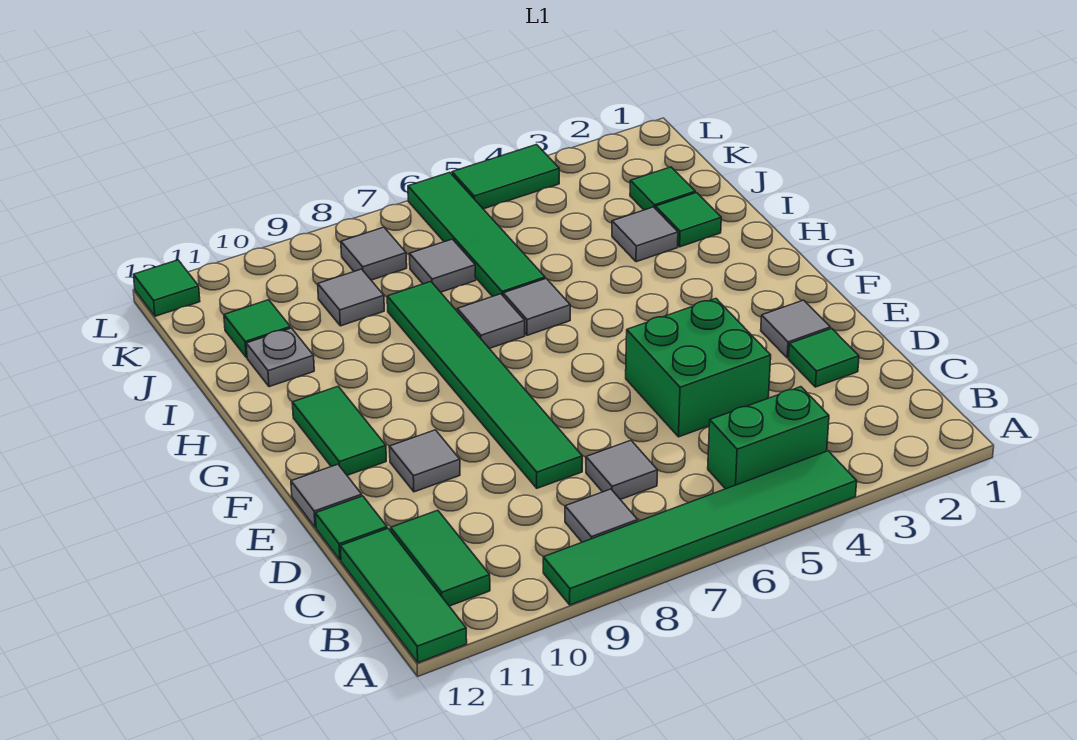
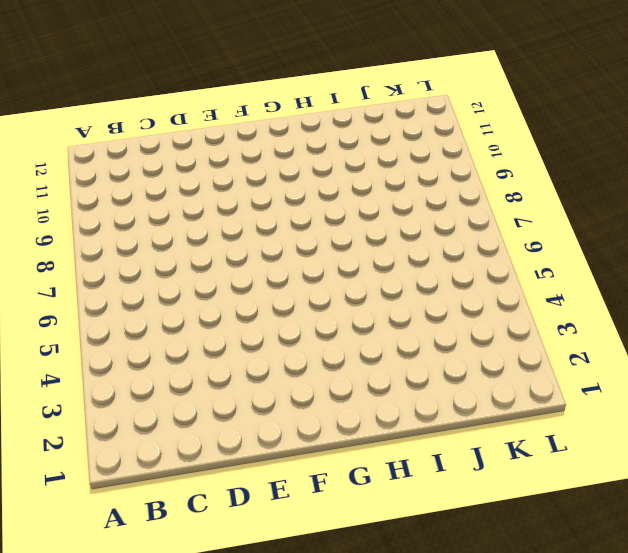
none -> green tile A4:A9 level 1
none -> green tile A12:C12 level 1
none -> green brick B4:B5 level 1

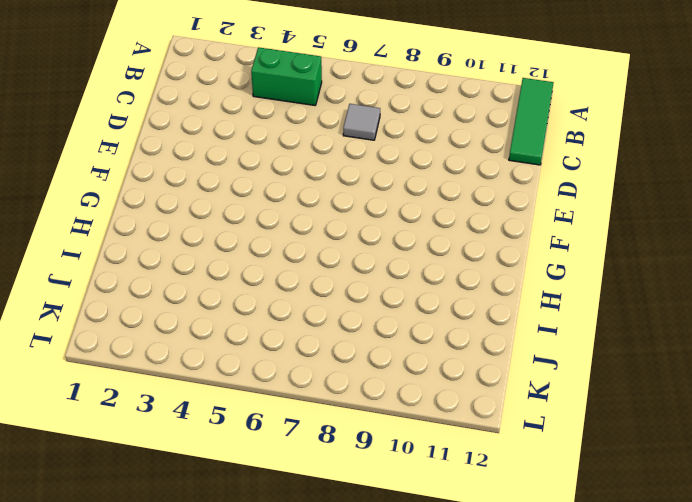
none -> green tile A4:A9 level 1
none -> grey tile B8 level 1
none -> green tile B11:C11 level 1

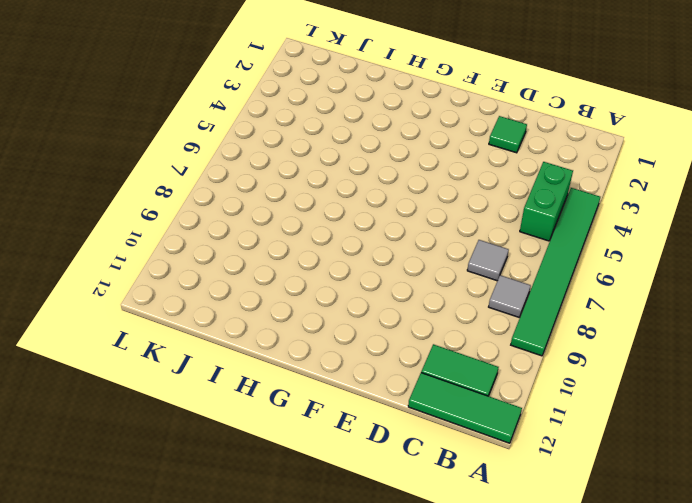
none -> green brick D4:E5 level 1
none -> green tile D8:I8 level 1
none -> green tile D12 level 1

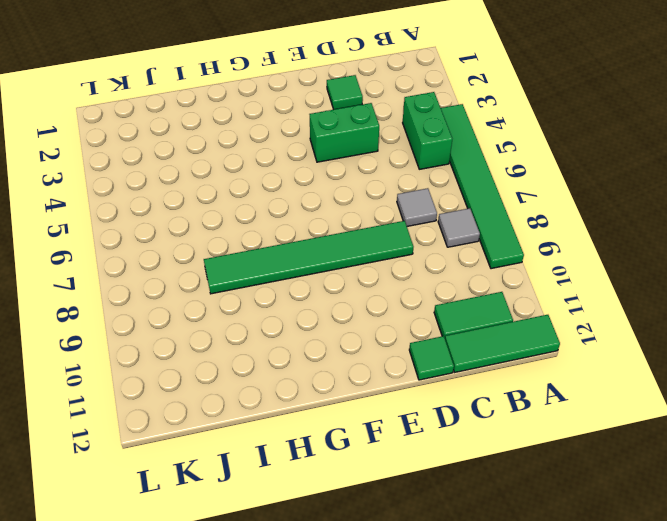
green brick D4:E4 level 1 -> green brick D4:E5 level 1
none -> grey tile E2 level 1
none -> grey tile E10 level 1
none -> grey tile E12 level 1

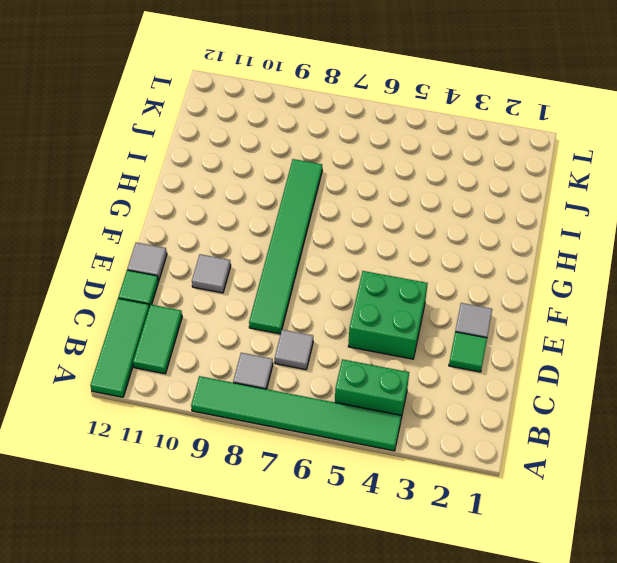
none -> green tile F11:G11 level 1
none -> grey tile H6 level 1
none -> grey tile H7 level 1

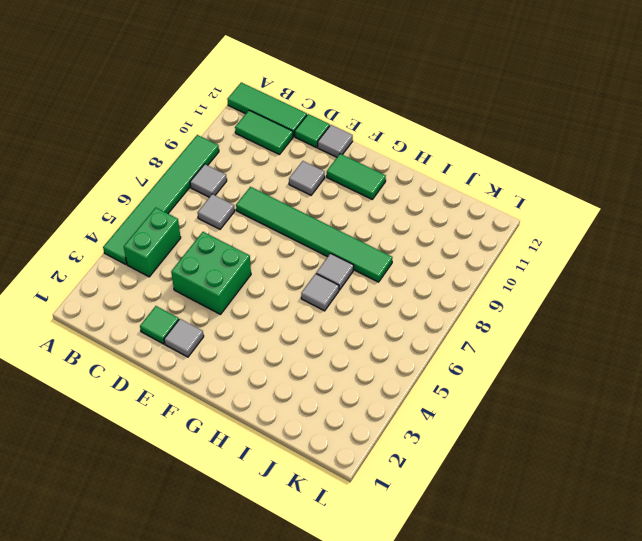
none -> green tile I2 level 1
none -> grey tile I3 level 1
none -> green tile I6:L6 level 1

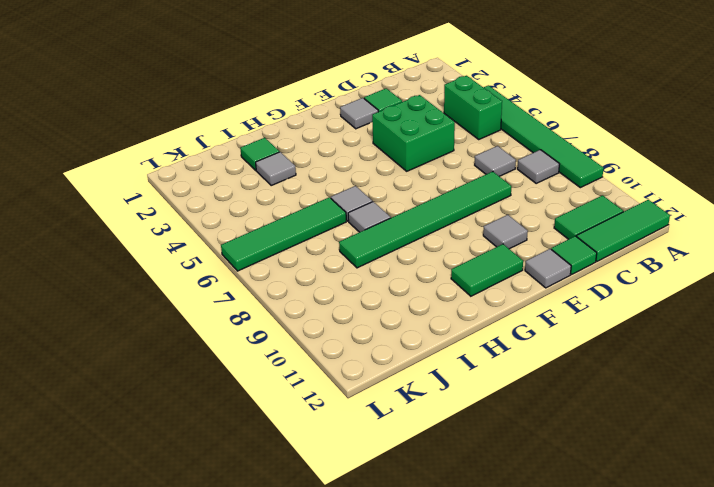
none -> grey plate I11 level 1
none -> green tile J2 level 1
none -> grey tile J7 level 1

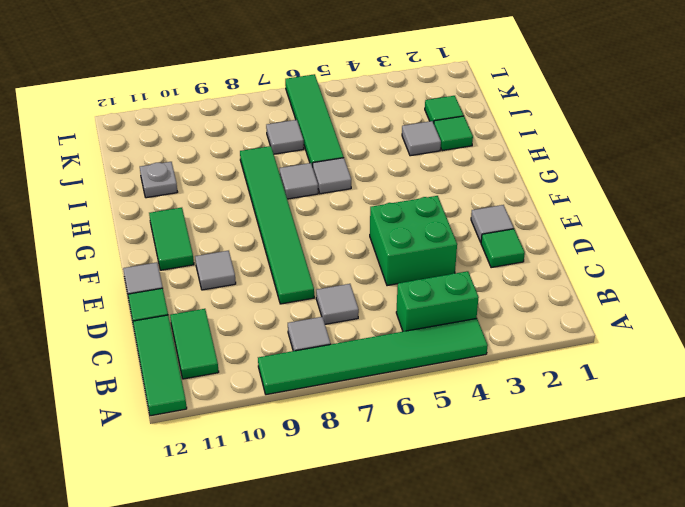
none -> grey tile J9 level 1
none -> green tile J11 level 1
none -> grey tile K8 level 1

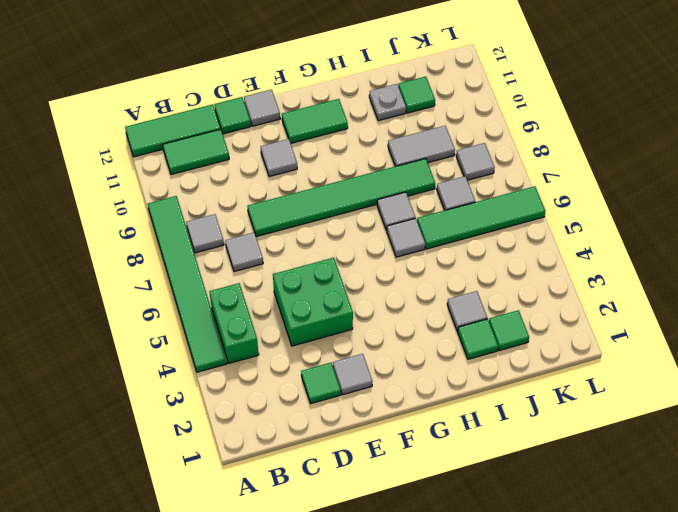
grey tile I9:J9 level 1 -> grey tile J9 level 1
none -> green tile L4:L5 level 1
none -> green tile L12 level 1

